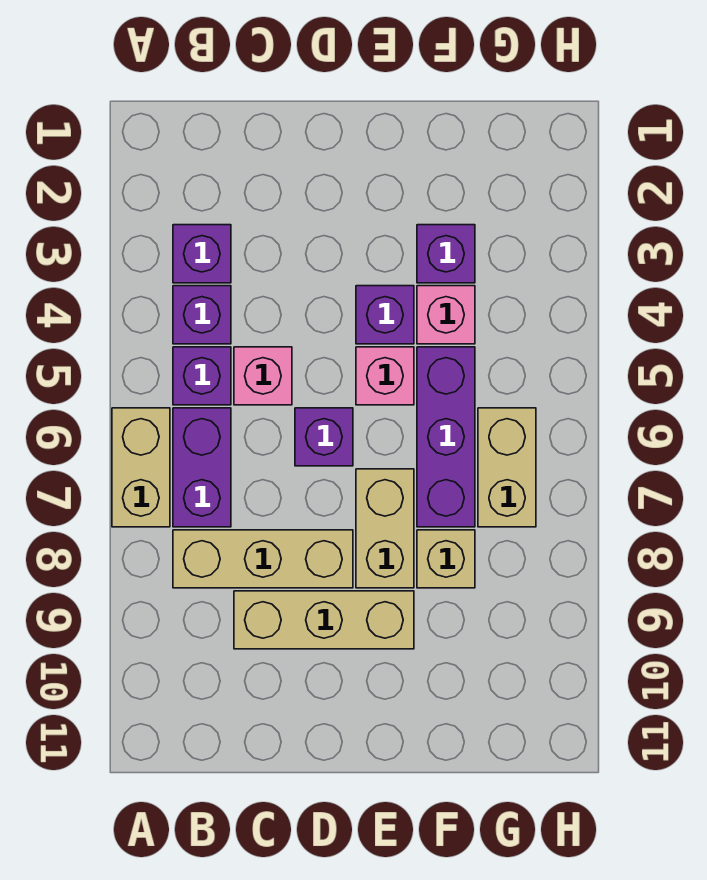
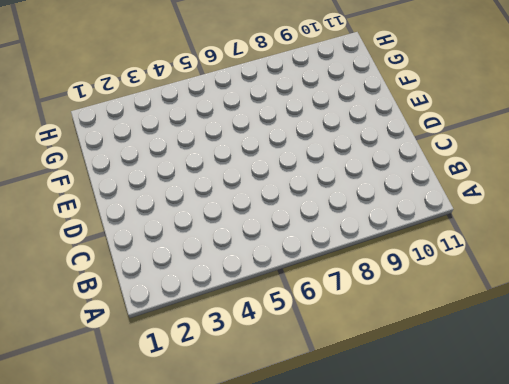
none -> tan brick A6:A7 level 1
none -> purple brick B3 level 1
none -> purple brick B4 level 1

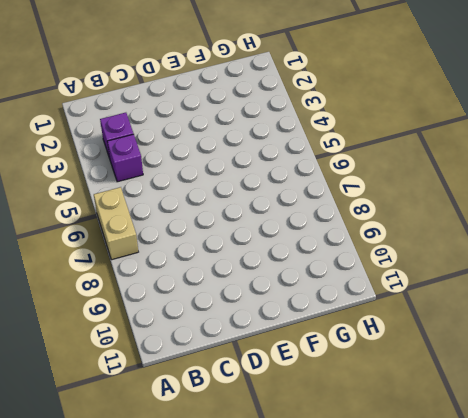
none -> purple brick B5 level 1
none -> purple brick B6:B7 level 1
none -> tan brick B8:D8 level 1

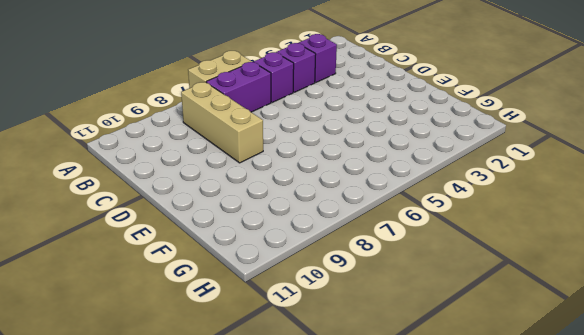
none -> pink brick C5 level 1
none -> tan brick C9:E9 level 1
none -> purple brick D6 level 1

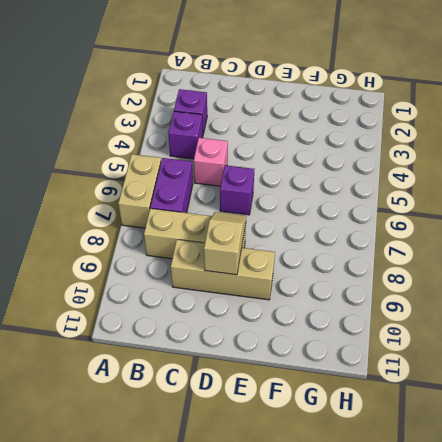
tan slope D8:D9 level 2 top 9 -> none
none -> purple brick B5 level 1
none -> purple brick E4 level 1
none -> pink brick E5 level 1

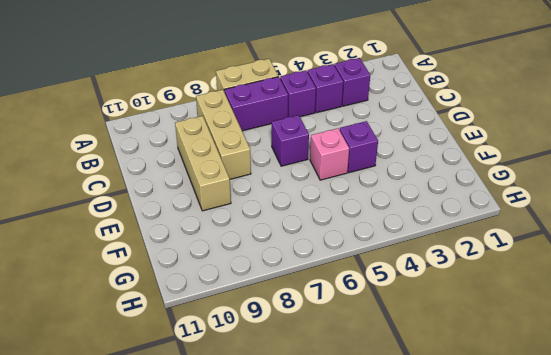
none -> pink brick C5 level 1
none -> tan brick E7:E8 level 1
none -> purple brick F3 level 1

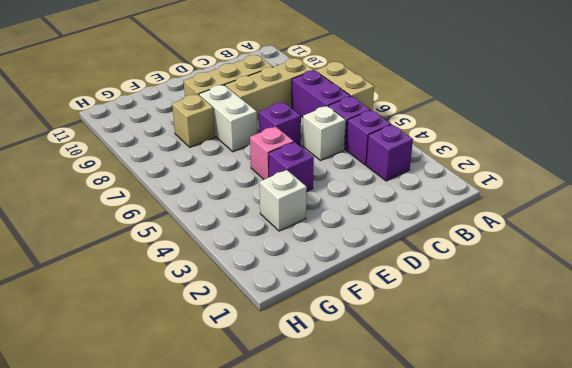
white brick C5 level 1 -> pink brick C5 level 1
white brick E7:E8 level 1 -> tan brick E7:E8 level 1
white brick F3 level 1 -> purple brick F3 level 1
none -> pink brick F4 level 1
none -> purple brick F5:F7 level 1
none -> tan brick G6:G7 level 1

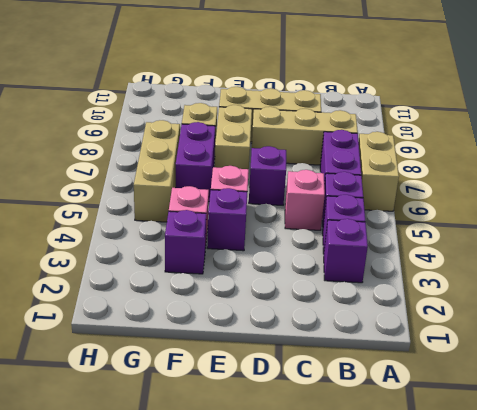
purple brick F6:F7 level 1 -> purple brick F5:F7 level 1
tan brick G5:G7 level 1 -> tan brick G6:G7 level 1

